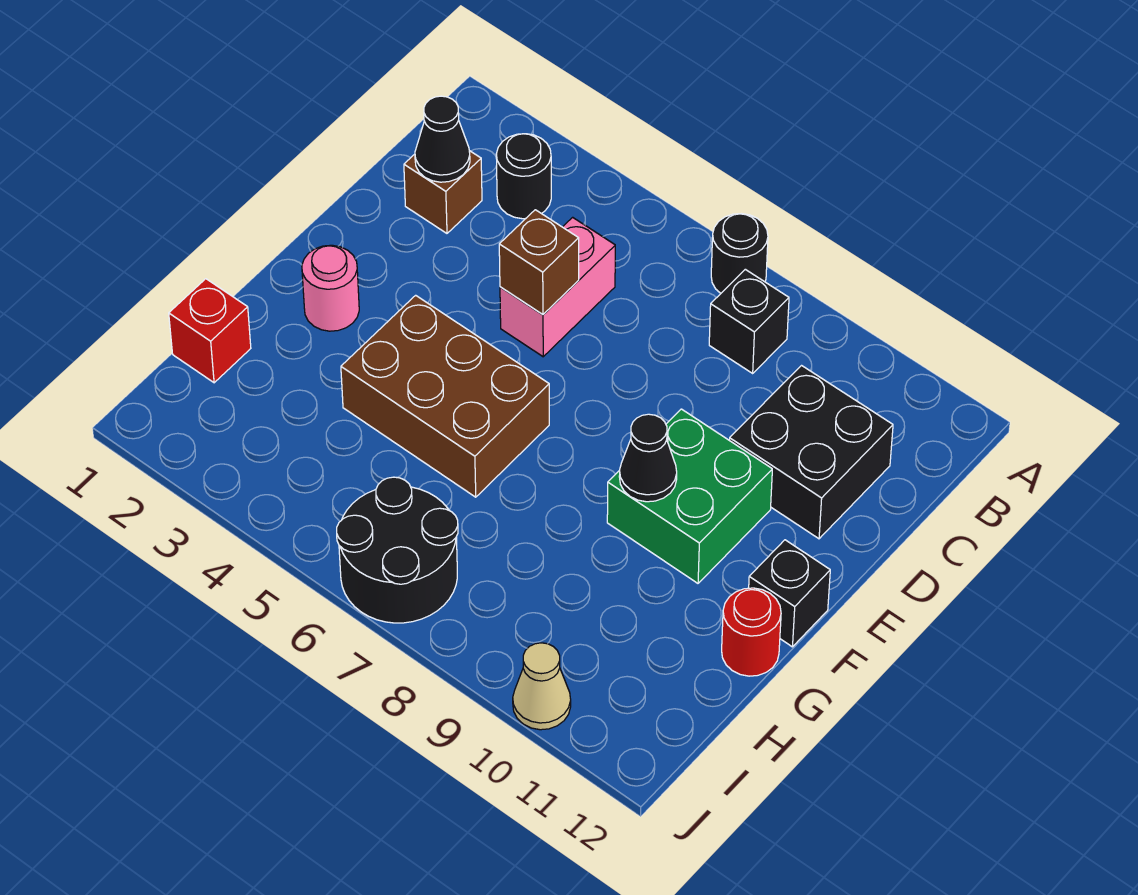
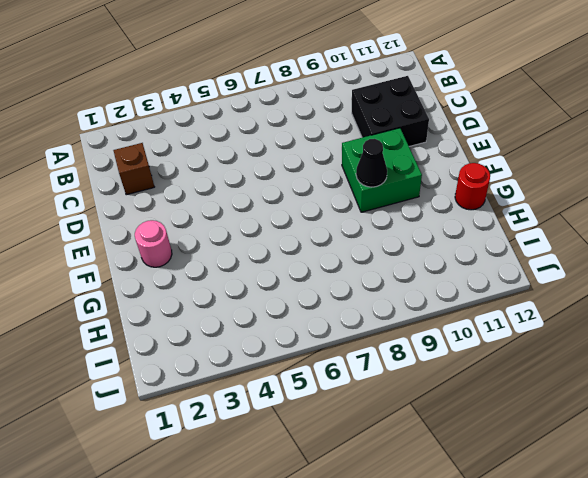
none -> black round brick A7 level 1
none -> black round brick B3 level 1
none -> black brick B8 level 1

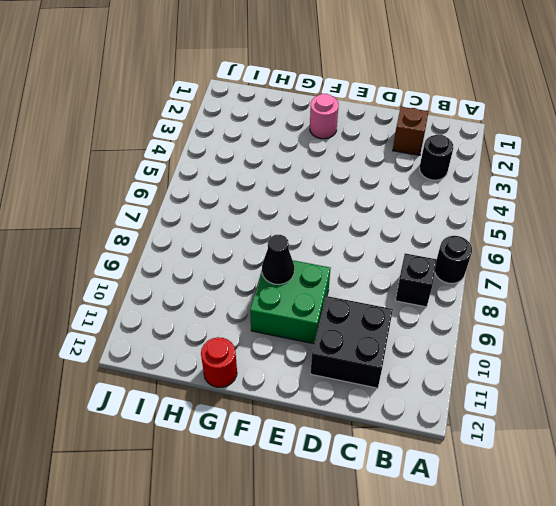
none -> pink brick C5:D5 level 1
none -> brown brick F4:G6 level 1
none -> black brick F12 level 1

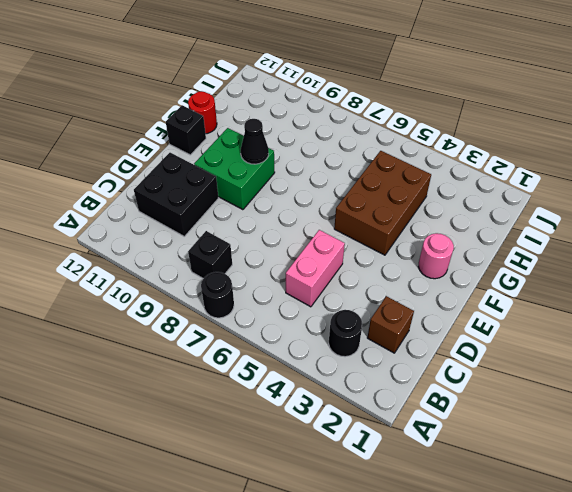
brown brick F4:H5 level 1 -> brown brick F4:G6 level 1
none -> red brick H1 level 1
none -> black round brick I6:J7 level 1
none -> tan cone J10 level 1

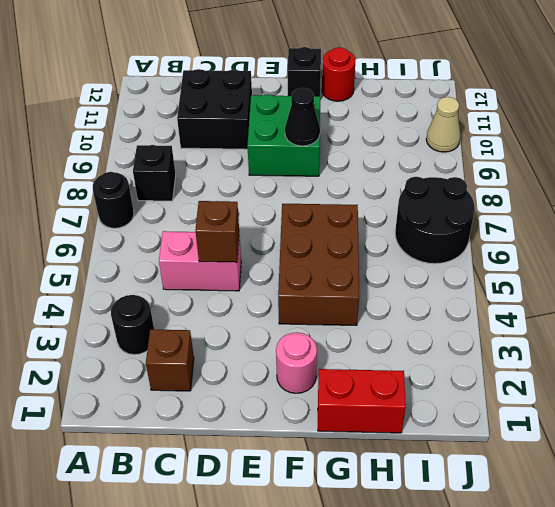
red brick G1:H1 level 1 -> red brick H1 level 1
none -> black cone C2 level 2

